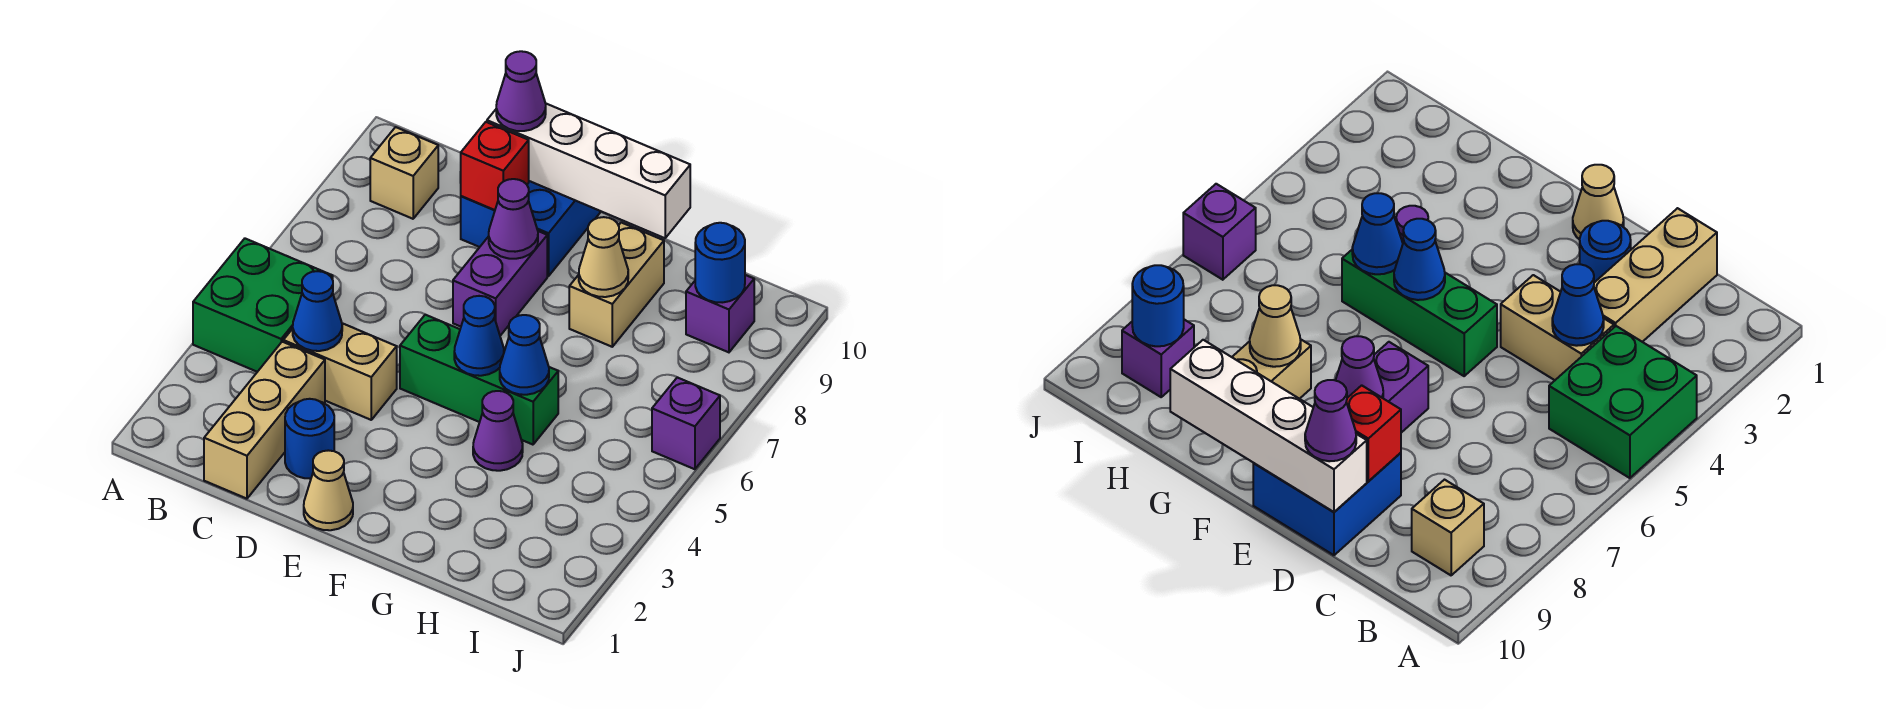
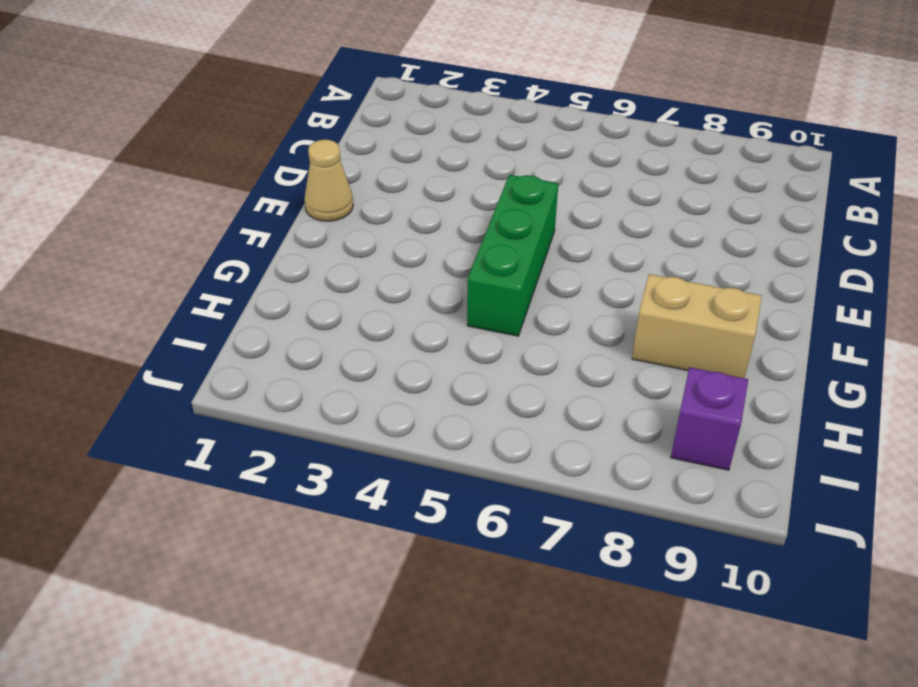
none -> green brick A4:B5 level 1
none -> tan brick B9 level 1
none -> tan brick C1:C3 level 1

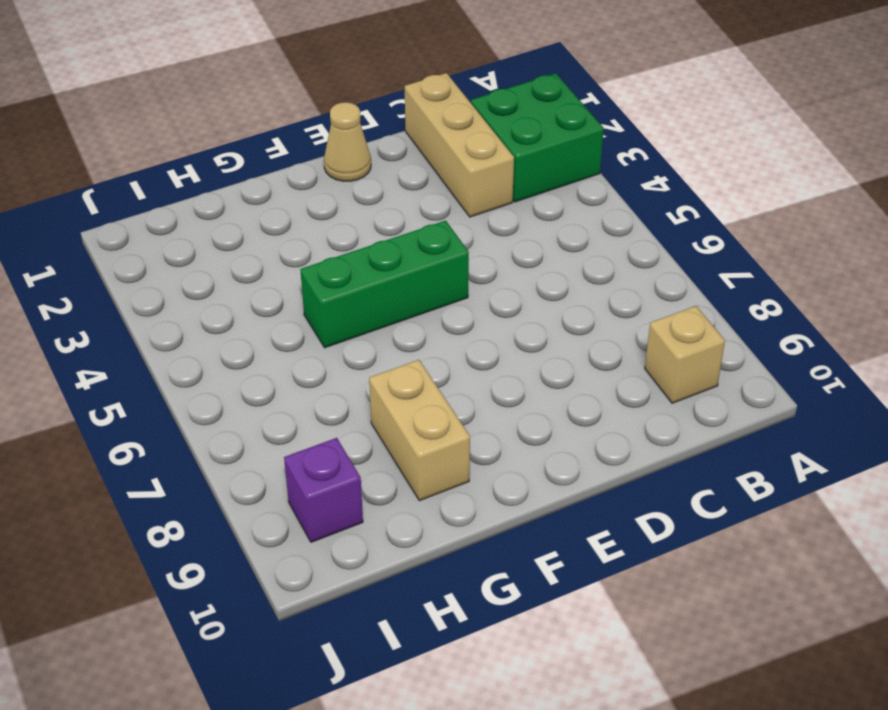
green brick A2:B3 level 1 -> green brick A4:B5 level 1
none -> tan brick C4:D4 level 1
none -> blue round brick D2 level 1
none -> blue brick D9:E10 level 1

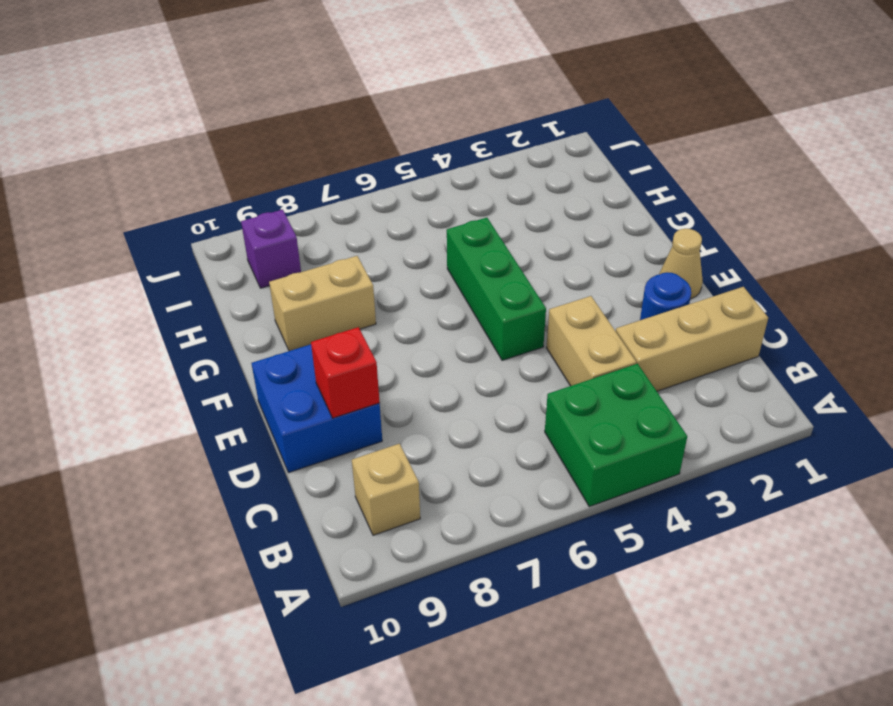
none -> purple brick E7:E8 level 1
none -> purple cone G4 level 1
none -> purple brick J6 level 1

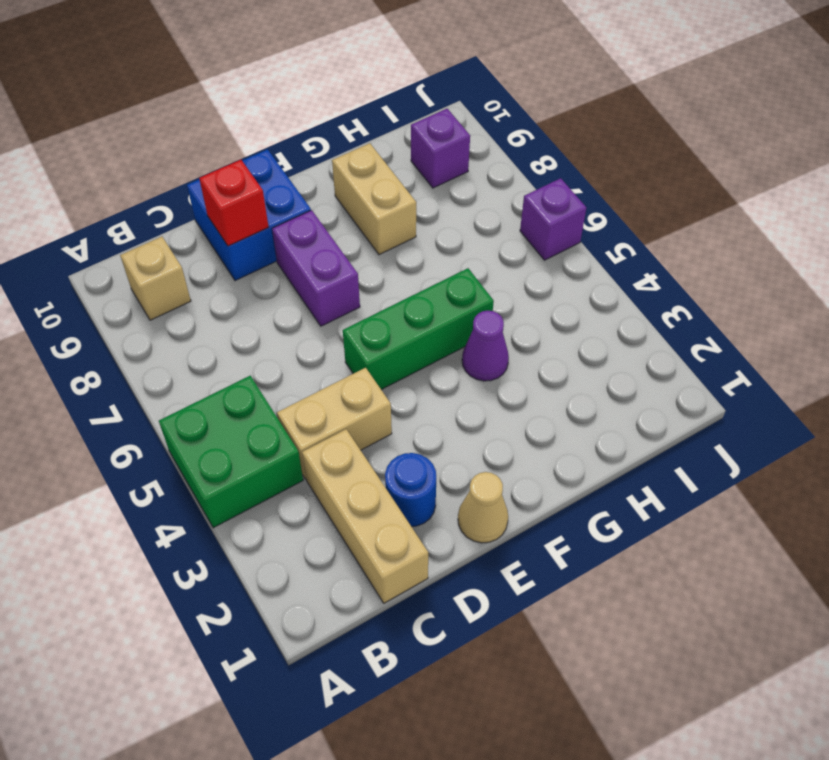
none -> blue cone C4 level 2
none -> white brick D10:G10 level 2
none -> purple cone E8 level 2

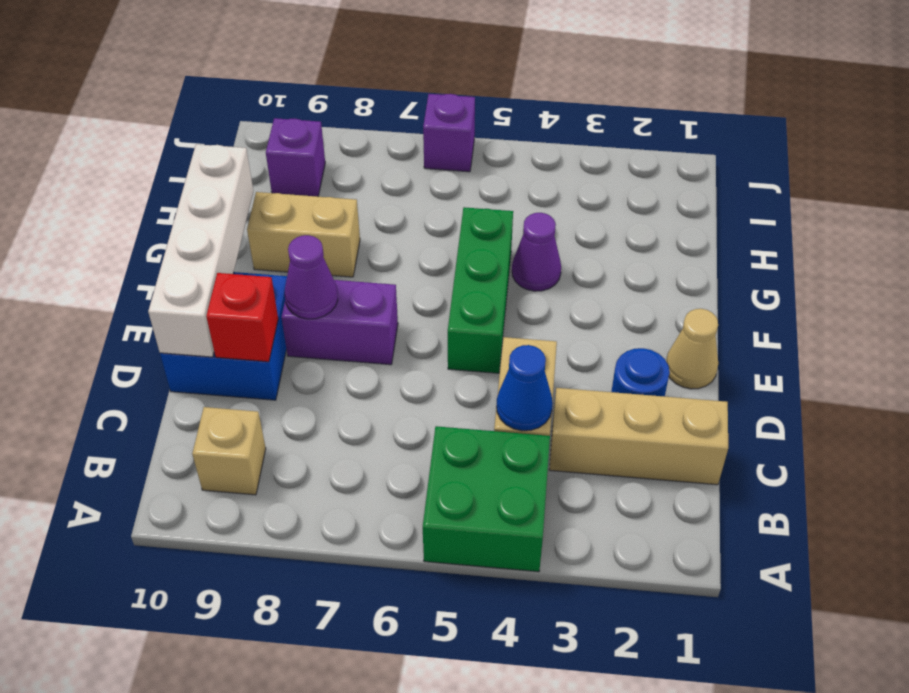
none -> blue cone F5 level 2
none -> blue cone G5 level 2
none -> tan cone G8 level 2

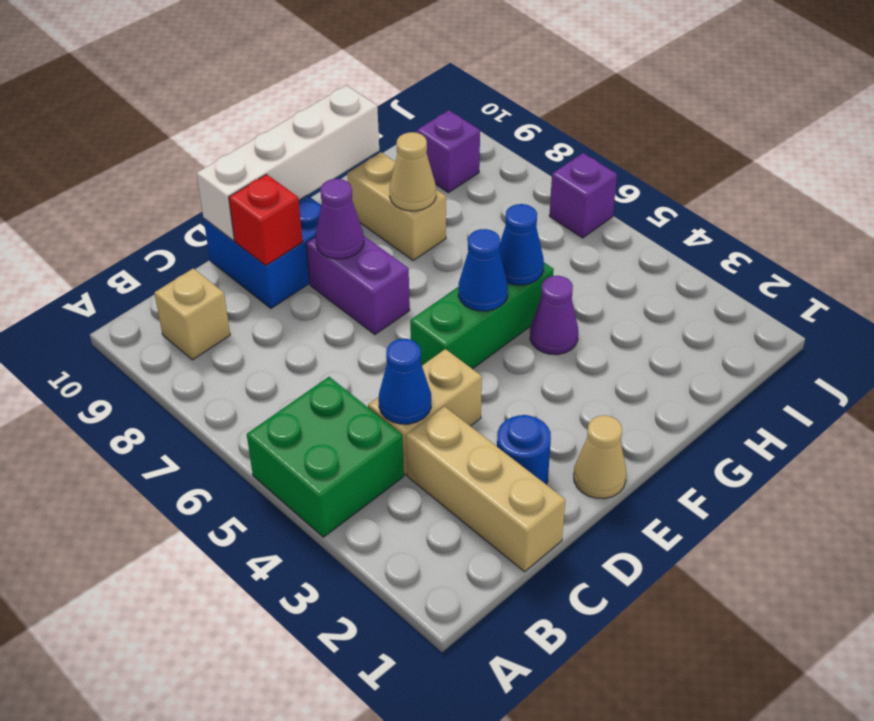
none -> blue round brick I9 level 2
none -> purple cone D10 level 3

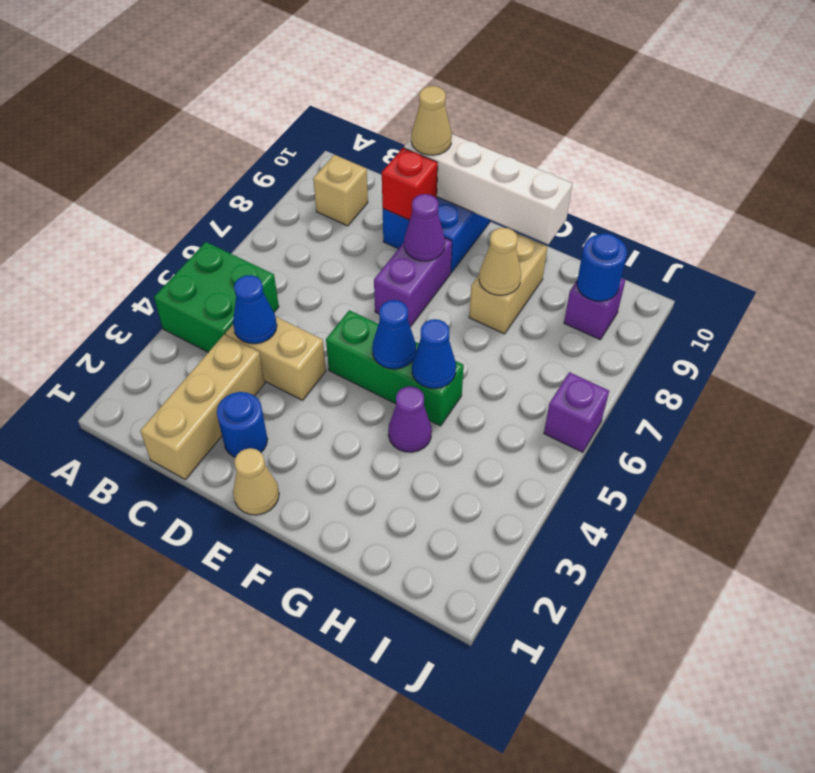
tan cone D10 level 3 -> purple cone D10 level 3

